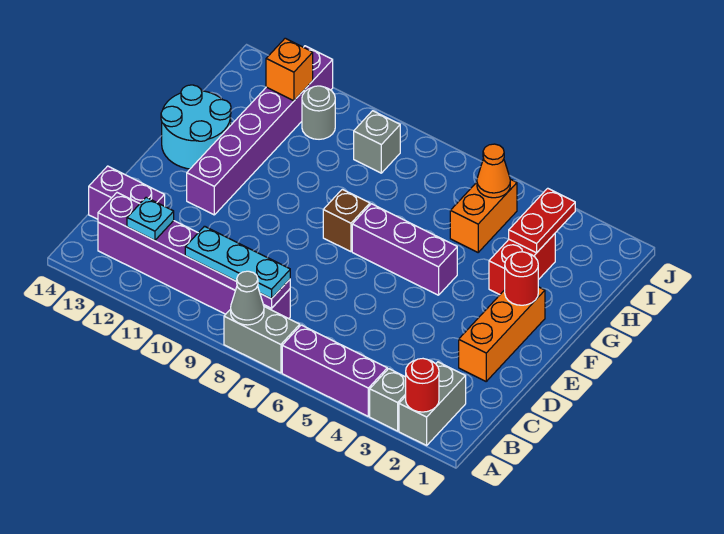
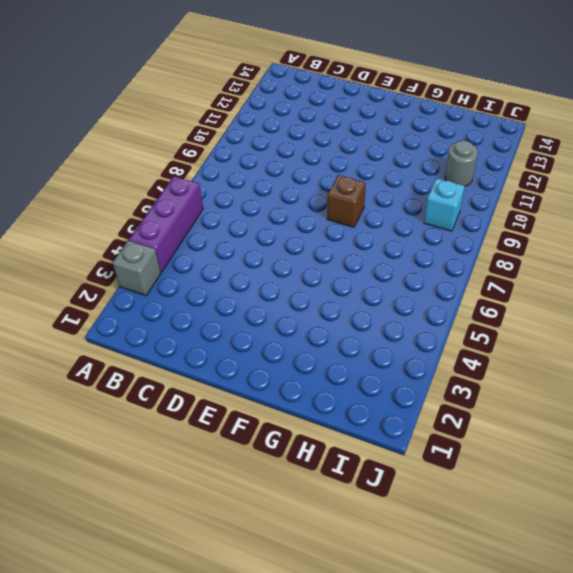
cyan brick I9 level 1 -> grey brick I9 level 1
none -> grey brick A2:B2 level 1
none -> grey brick A7:A8 level 1
none -> purple brick B8:B13 level 1

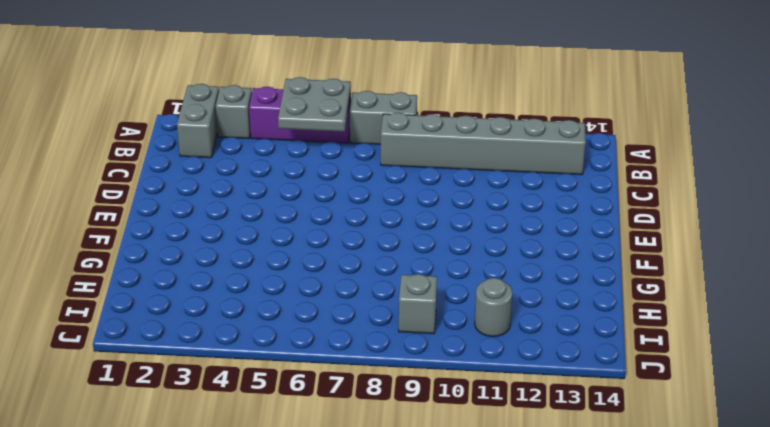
grey plate A5:B6 level 2 -> none
grey brick B8:B13 level 1 -> purple brick B8:B13 level 1
none -> purple brick C13:C14 level 1
none -> orange brick D2:F2 level 1
none -> purple brick E12:J12 level 1

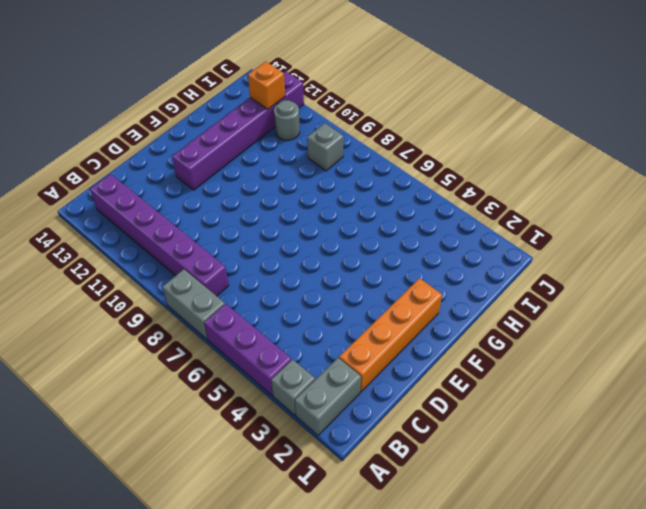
orange brick C2:F2 level 1 -> orange brick D2:F2 level 1
none -> purple brick C13:C14 level 1
none -> purple brick F5:F7 level 1
none -> brown brick F8 level 1

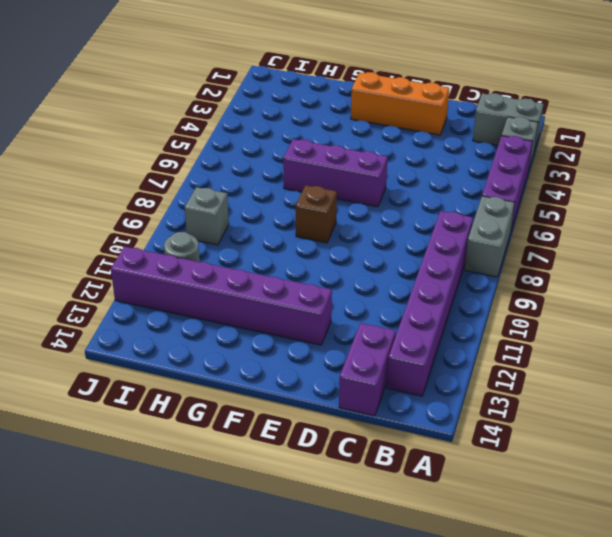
purple brick E6:G6 level 1 -> purple brick F5:F7 level 1
none -> cyan round brick F13:G14 level 1
none -> red brick G3:H3 level 1
none -> orange brick H5:I5 level 1

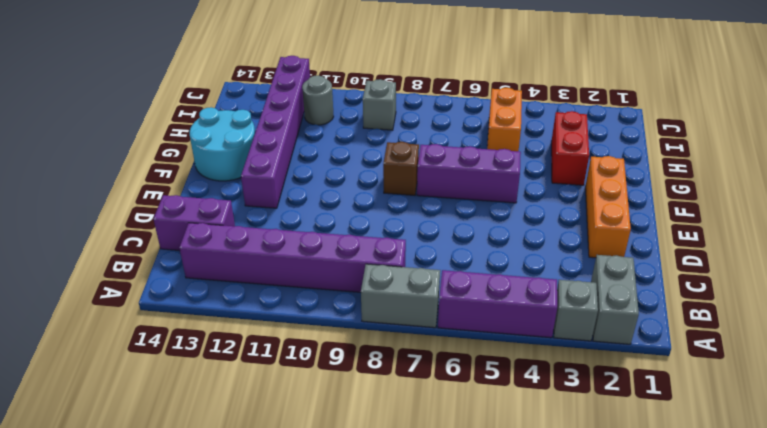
none -> red round brick A2 level 2
none -> grey cone A8 level 2
none -> purple plate B8:B13 level 2

